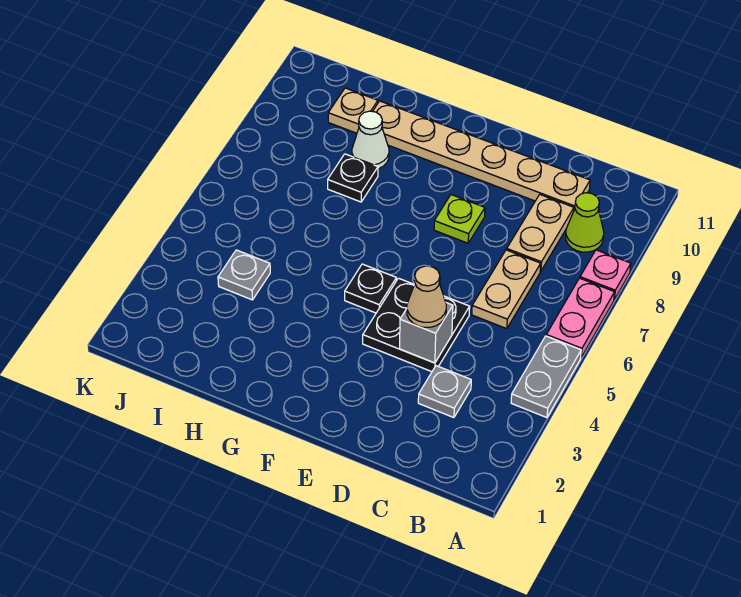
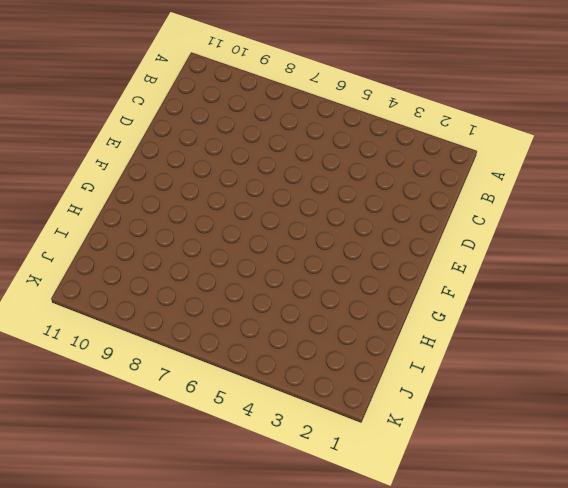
none -> grey plate A4:A5 level 1
none -> pink plate A6:A7 level 1
none -> pink plate A8 level 1

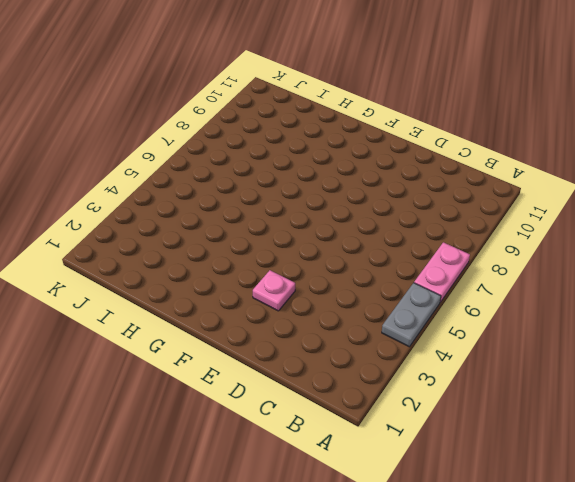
pink plate E3 level 1 -> pink plate A8 level 1
none -> lime cone B9 level 1
none -> grey plate C3 level 1
none -> tan plate C6:C7 level 1

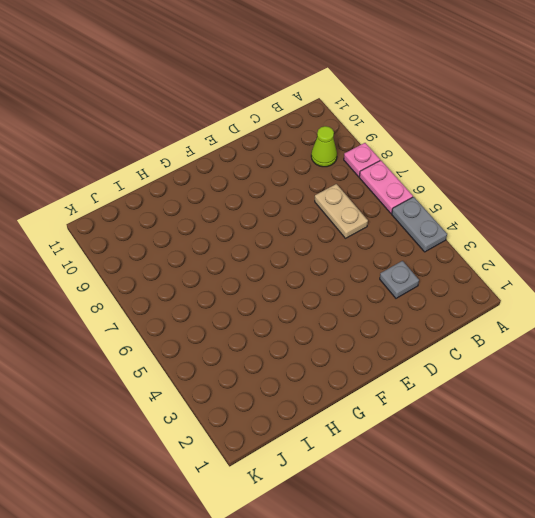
none -> tan plate C8:C9 level 1
none -> tan plate C10:H10 level 1
none -> black plate D4:E5 level 1

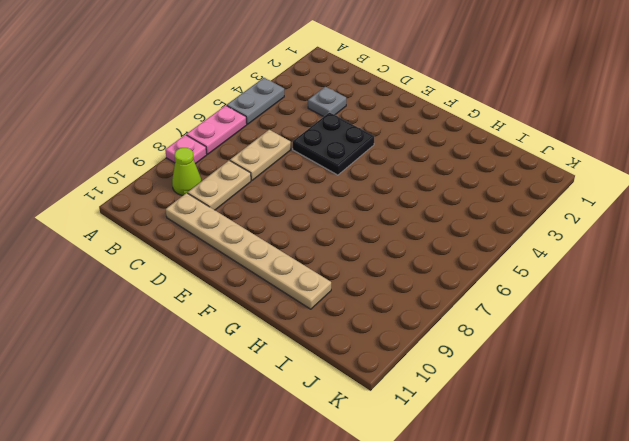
none -> lime plate E8 level 1
none -> black plate F5 level 1
none -> black plate H8 level 1

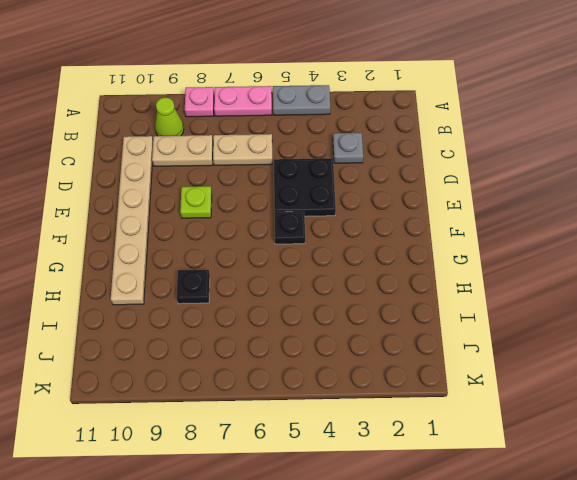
none -> white cone H9 level 1
none -> grey plate I4 level 1
none -> tan plate I10 level 1

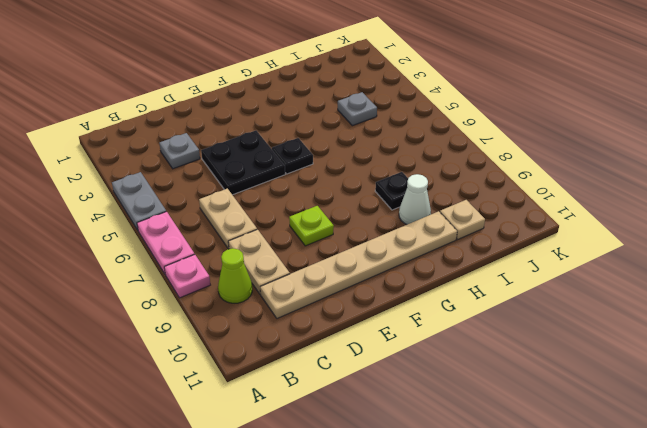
none -> grey brick D4 level 2
none -> tan cone D4 level 3

